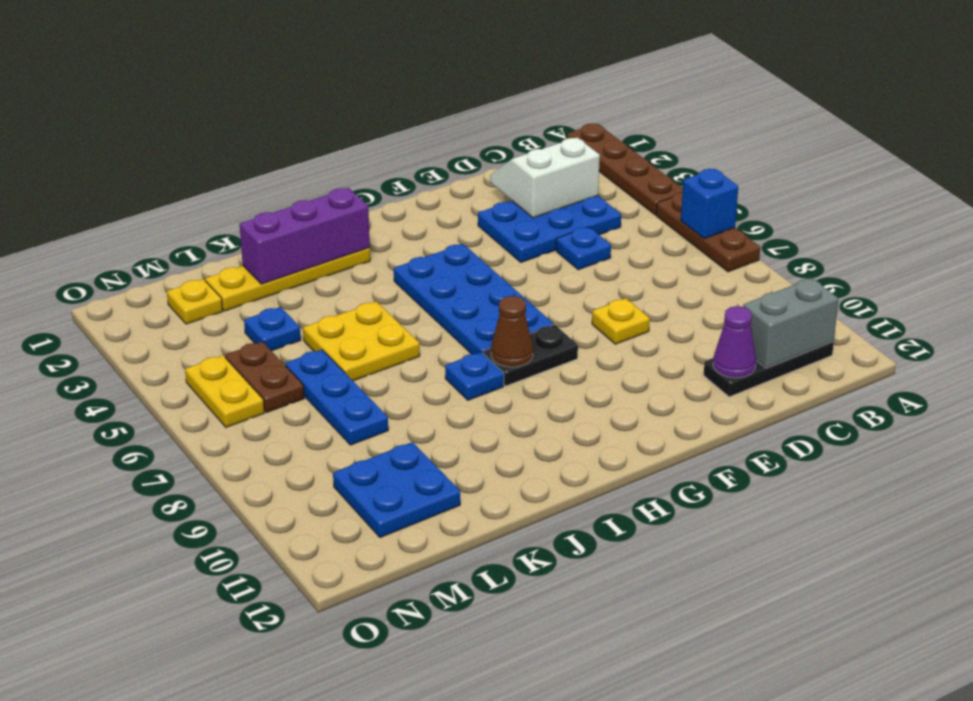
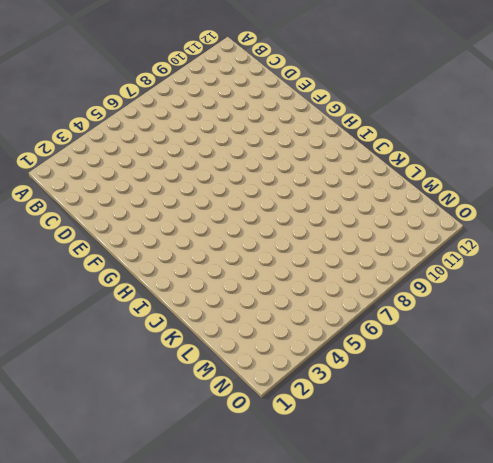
none -> brown plate A1:A4 level 1
none -> brown plate A5:A7 level 1
none -> black plate B11:D11 level 1

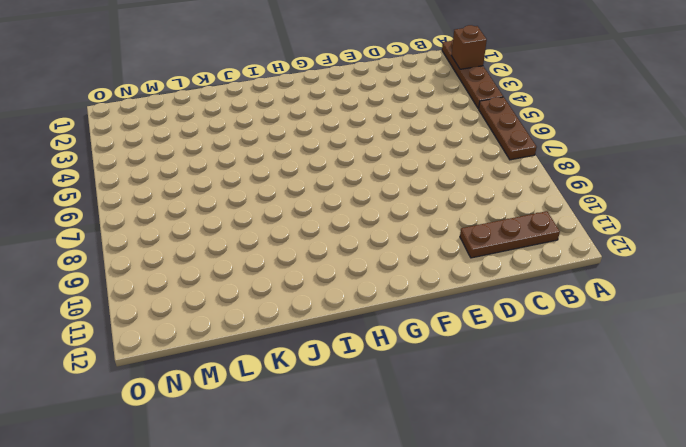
brown brick A2 level 2 -> none
brown plate B11:D11 level 1 -> black plate B11:D11 level 1
none -> blue plate C3:E4 level 1
none -> blue plate D5 level 1
none -> yellow plate E8 level 1

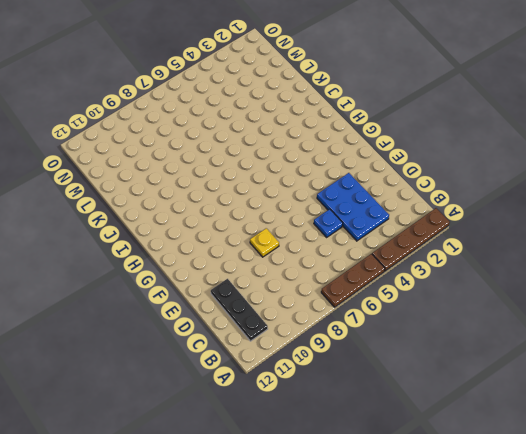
none -> blue plate G4:H7 level 1
none -> black plate G8:H8 level 1
none -> yellow plate I2:L2 level 1

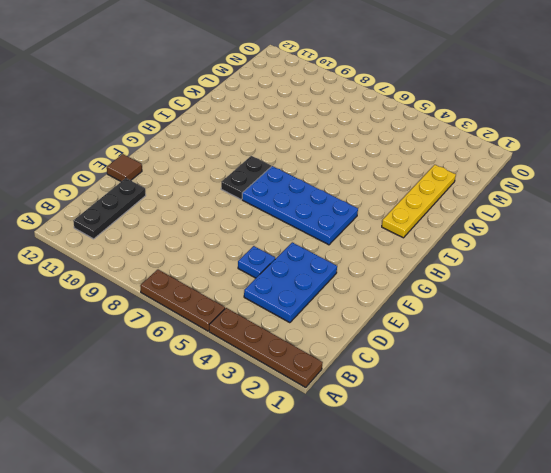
brown tile E12 level 1 -> none
none -> yellow plate E8 level 1
none -> blue plate I8 level 1
none -> yellow plate J5:K6 level 1

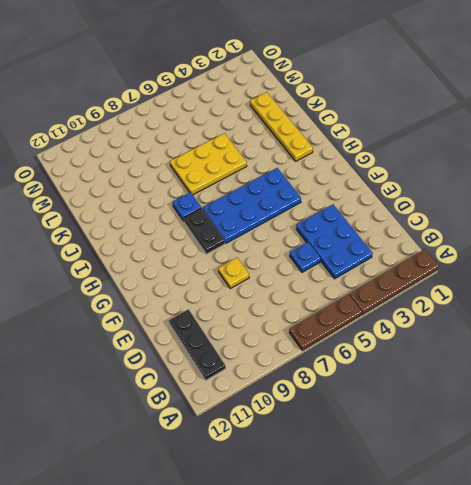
yellow plate J5:K7 level 1 -> yellow plate J5:K6 level 1
none -> blue plate L4 level 1
none -> blue plate L6:L8 level 1
none -> blue plate L10:M11 level 1

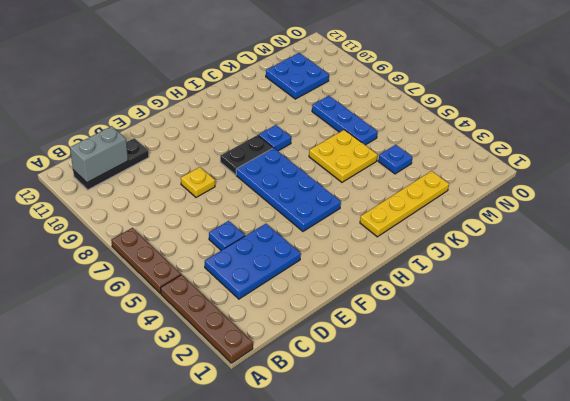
none -> yellow plate M2 level 1
none -> brown plate M5:M6 level 1
none -> yellow plate N5:N6 level 1

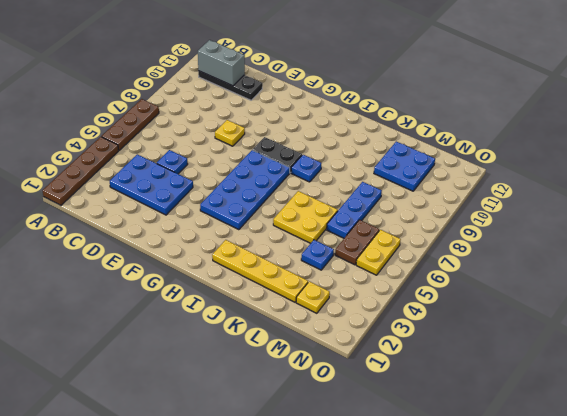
none -> blue brick A6 level 2
none -> white slope C2:D3 level 2 top 3
none -> purple cone D11 level 2

